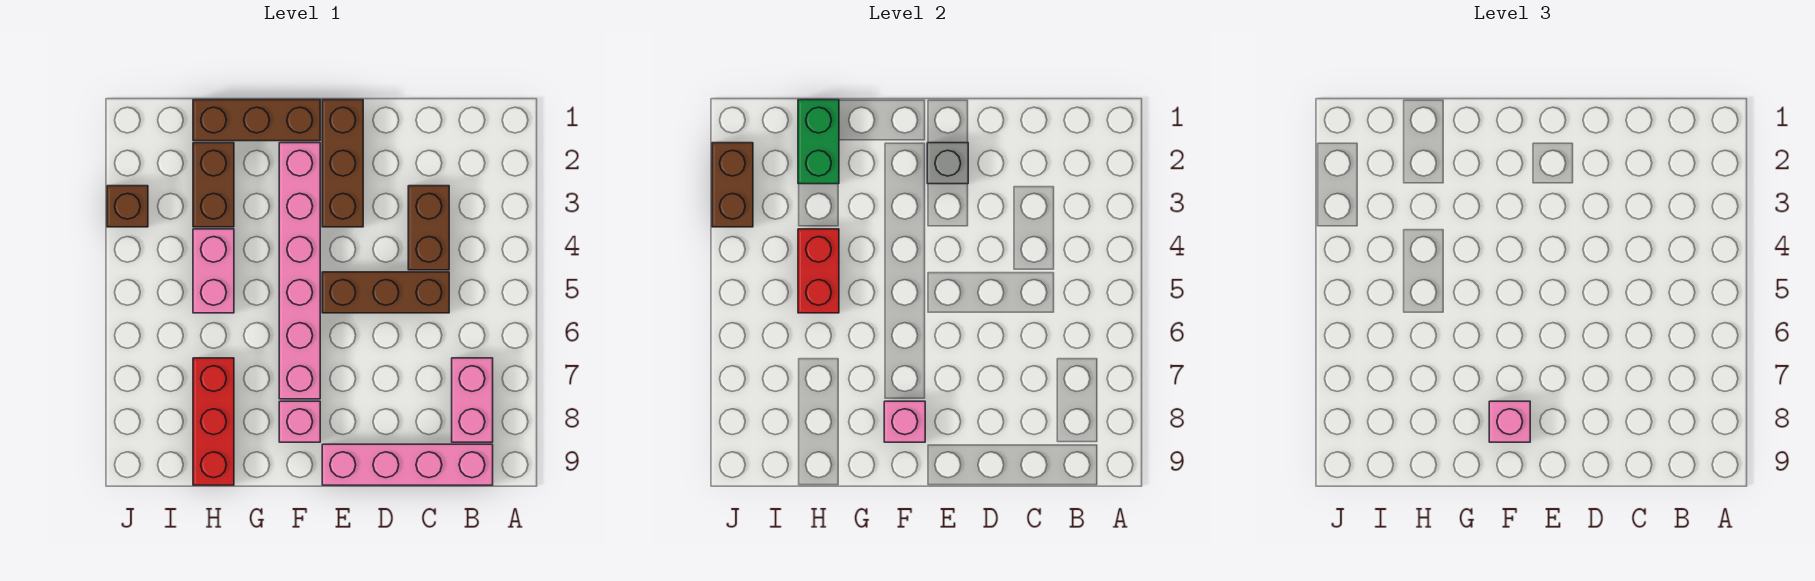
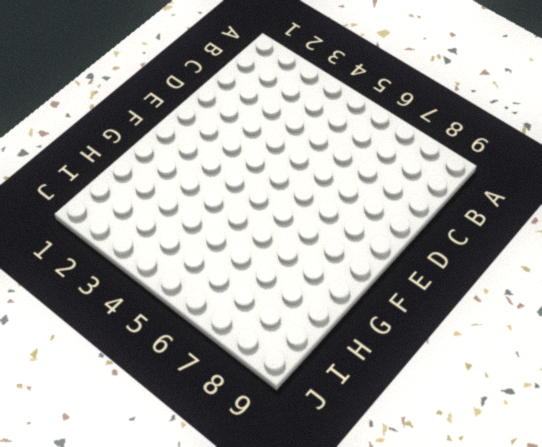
none -> pink brick B7:B8 level 1
none -> pink brick B9:E9 level 1
none -> brown brick C3:C4 level 1

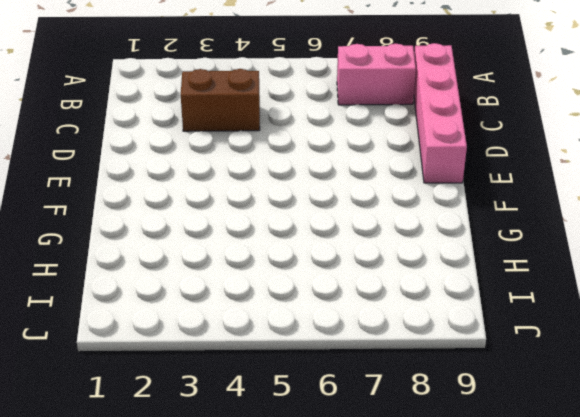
none -> brown brick C5:E5 level 1
none -> brown brick E1:E3 level 1
none -> brown brick F1:H1 level 1

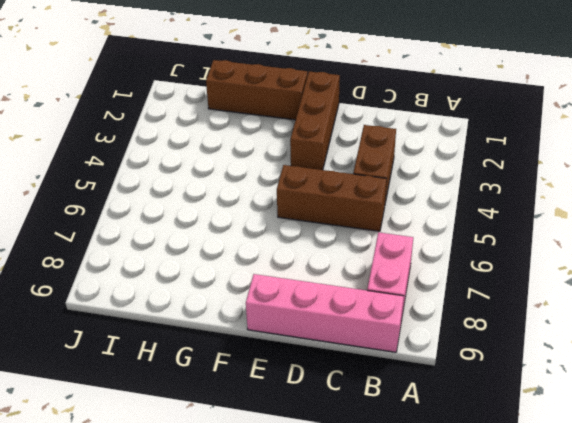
none -> pink brick F2:F7 level 1
none -> pink brick F8 level 1
none -> brown brick H2:H3 level 1

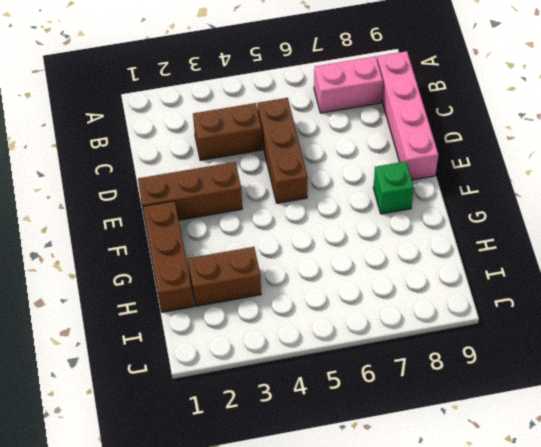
green brick F8 level 1 -> pink brick F8 level 1
none -> pink brick F2:F7 level 1
none -> pink brick H4:H5 level 1
none -> red brick H7:H9 level 1

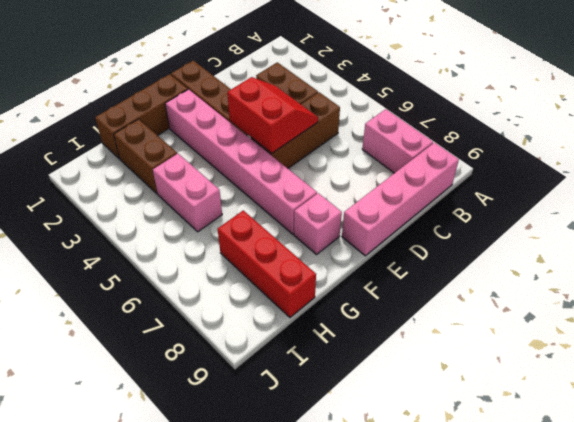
red slope D4:E5 level 2 top E -> none
none -> brown brick J3 level 1
none -> grey brick E2 level 2
none -> pink brick F8 level 2

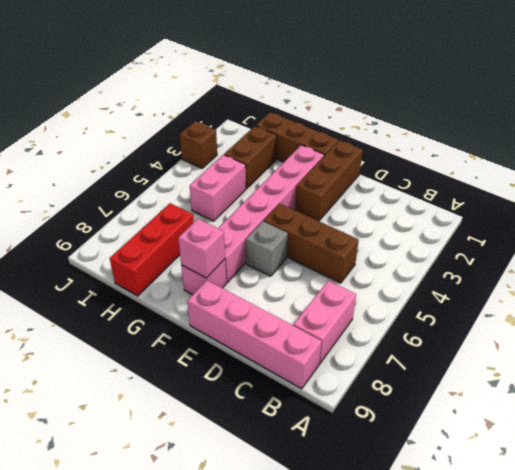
grey brick E6 level 1 -> grey brick E2 level 2
none -> brown brick C3:C4 level 1
none -> green brick H1:H2 level 2
none -> red brick H4:H5 level 2

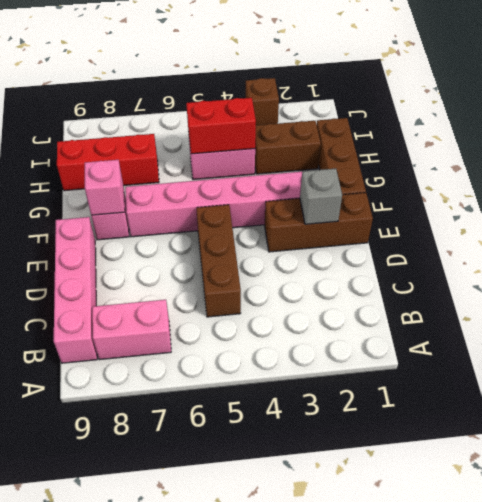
none -> brown brick C3:C4 level 1
none -> green brick H1:H2 level 2
none -> brown brick J2:J3 level 2

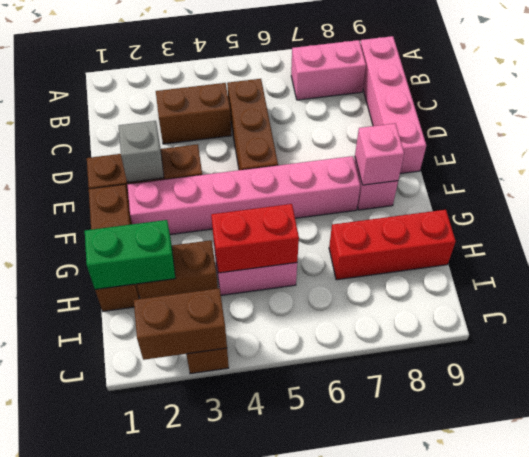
none -> pink brick F8 level 3

